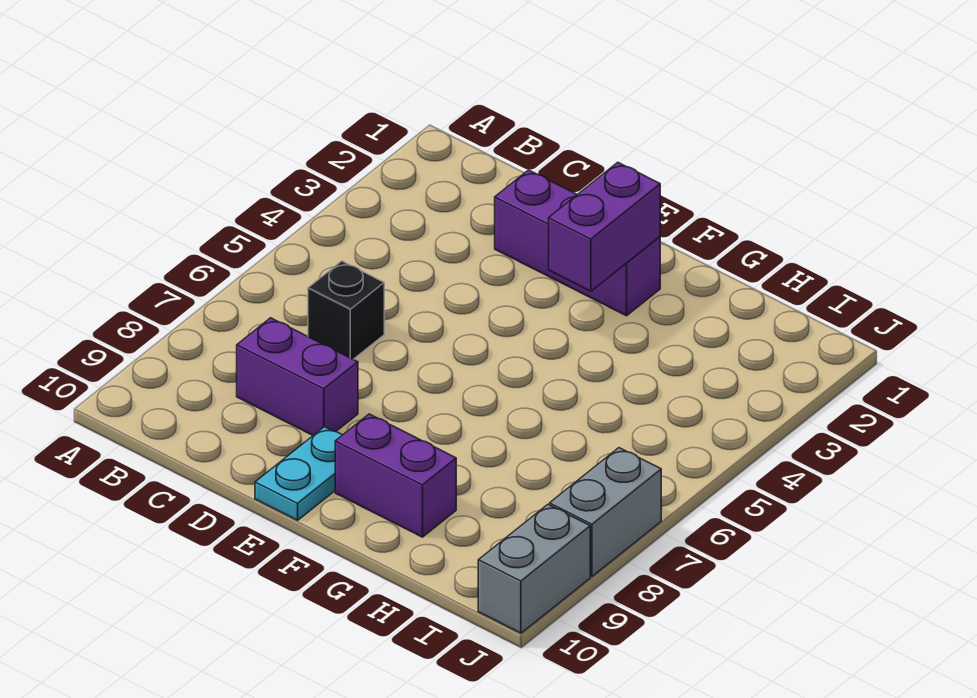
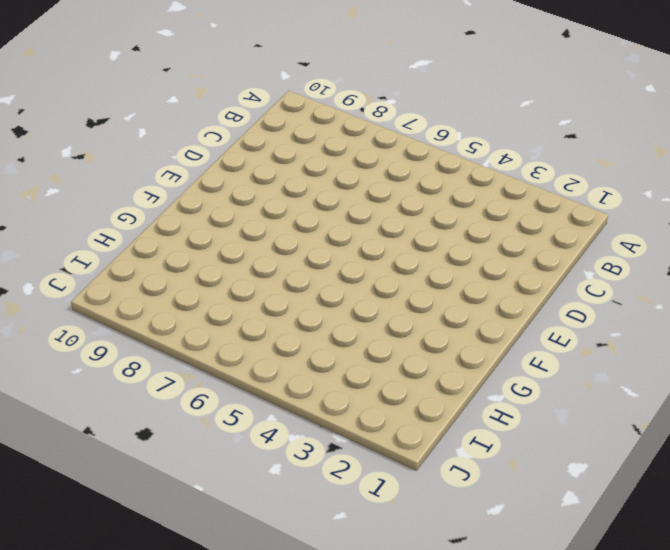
none -> black brick C6 level 1
none -> purple brick C8:D8 level 1

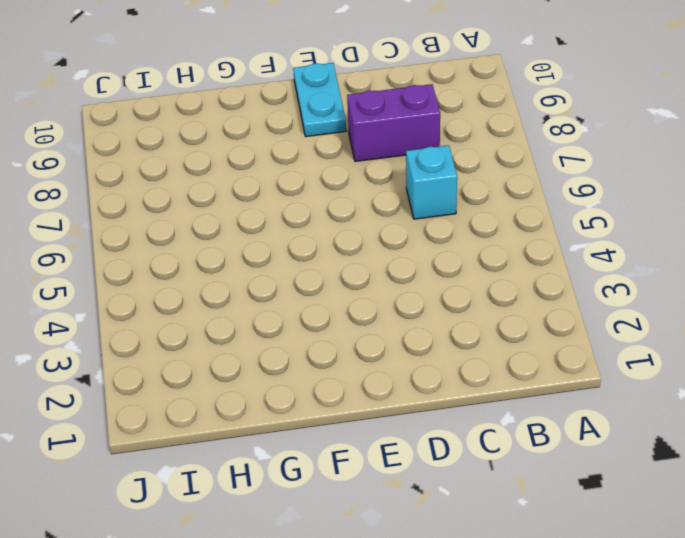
cyan brick C6 level 1 -> black brick C6 level 1
none -> purple brick D2:F2 level 1
none -> purple brick F9:G9 level 1

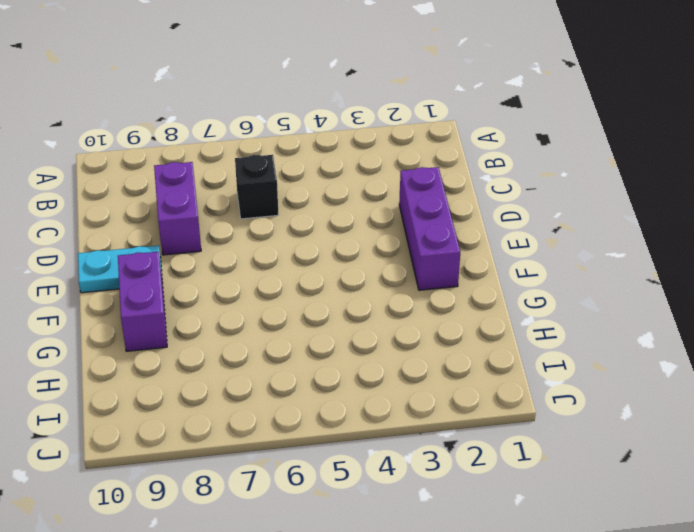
none -> grey brick J7:J8 level 1
none -> grey brick J9:J10 level 1

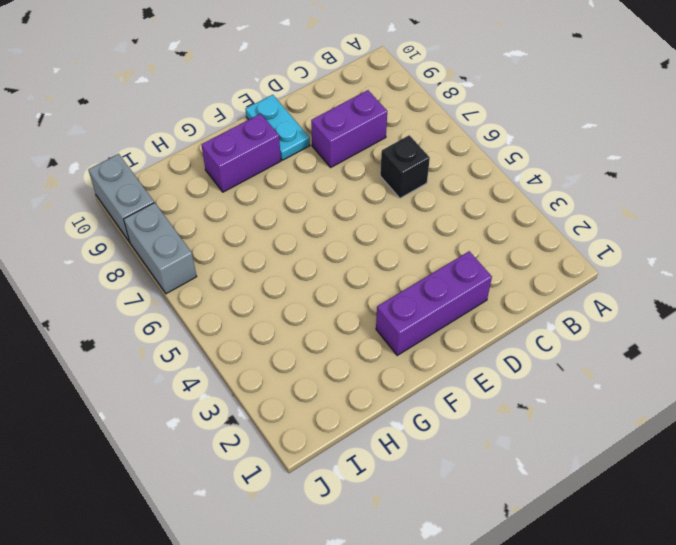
none -> purple brick F2:F3 level 2

